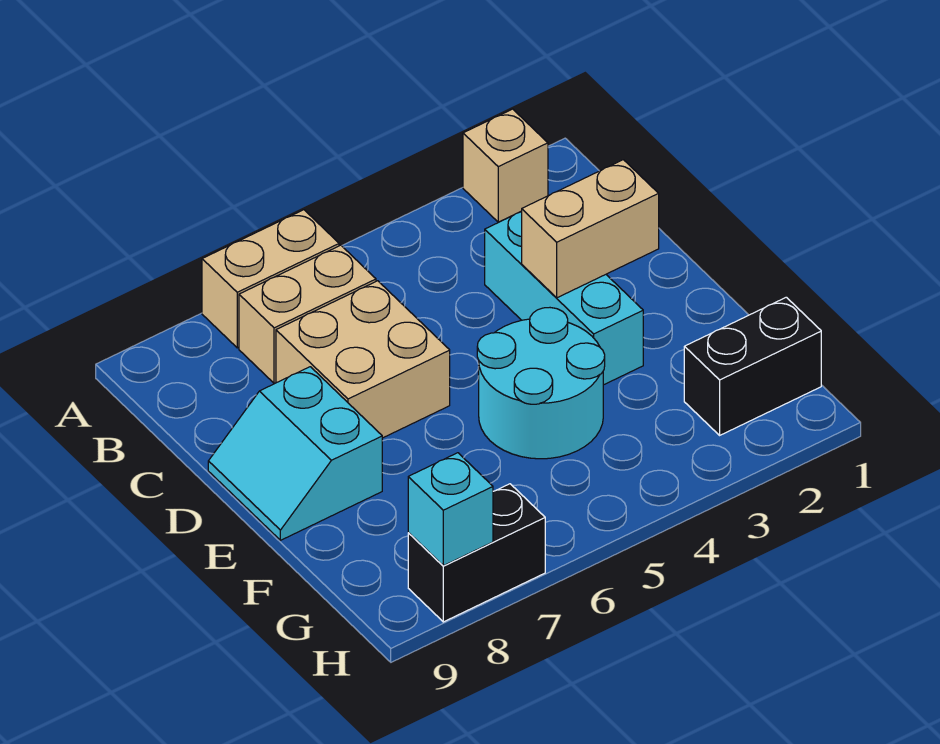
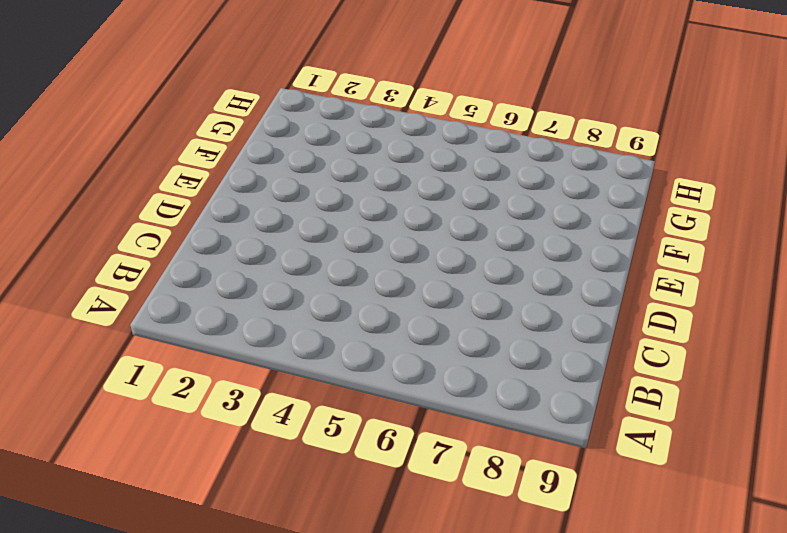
none -> tan brick A2 level 1
none -> tan brick A6:A7 level 1

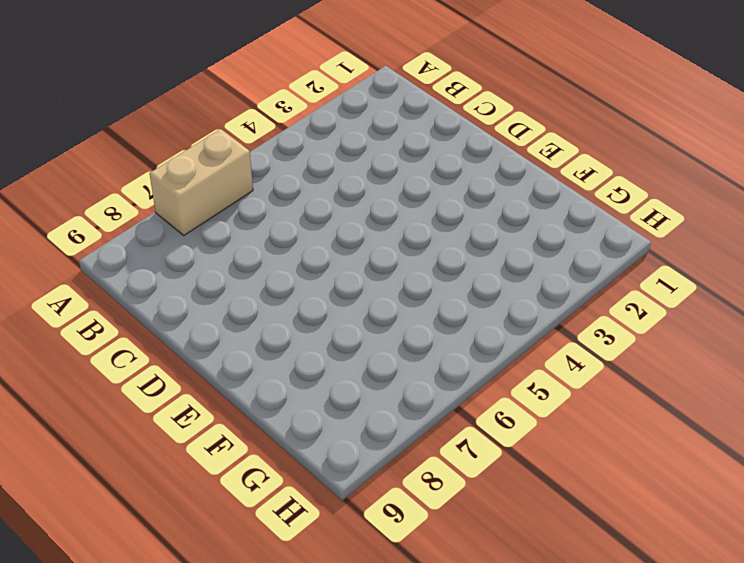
none -> tan brick A2 level 1
none -> tan brick B6:B7 level 1

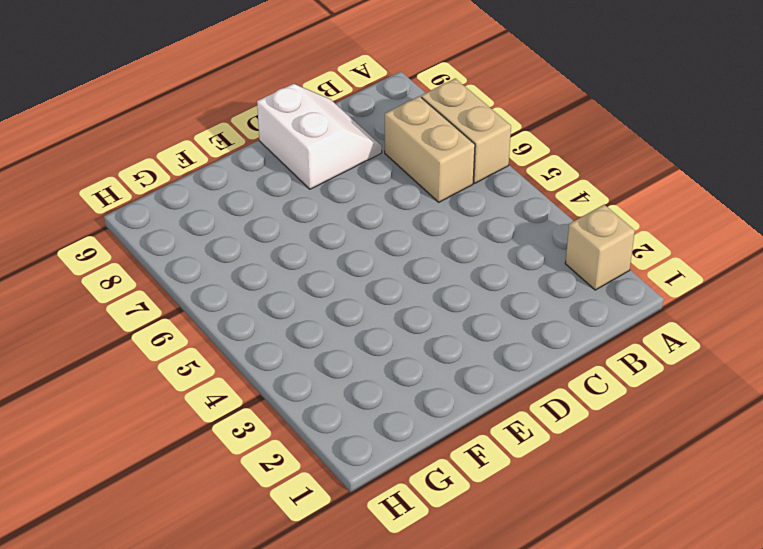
white slope C8:D9 level 1 top D -> cyan slope D8:E9 level 1 top 8
none -> cyan brick C3:E3 level 1
none -> tan brick C6:D7 level 1

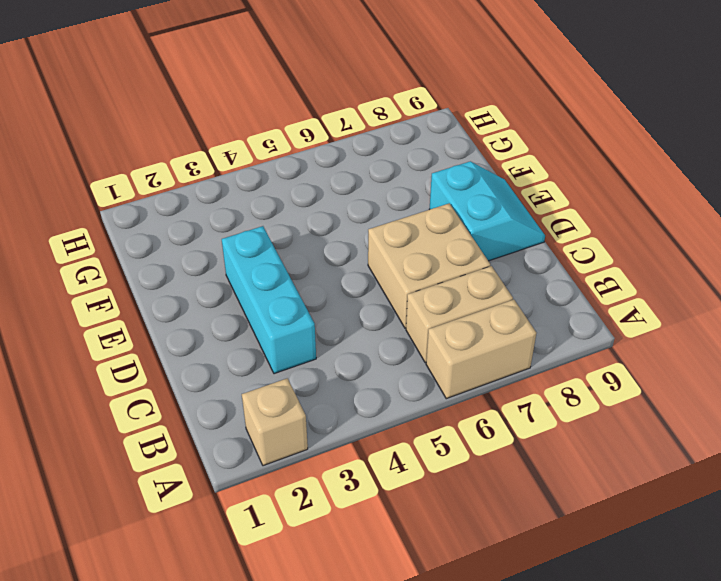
none -> cyan round brick E4:F5 level 1
none -> black brick G1:G2 level 1

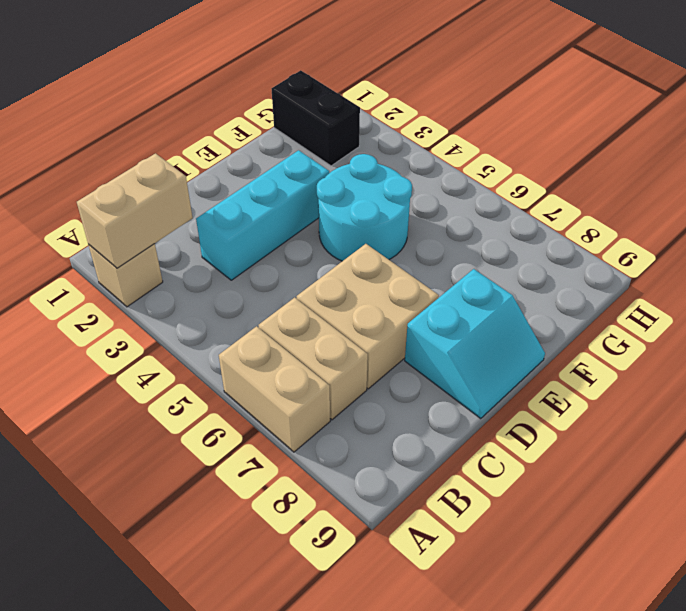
tan brick A2:B2 level 2 -> tan brick D2:D3 level 2
none -> black brick H7:H8 level 1
none -> cyan brick H8 level 2

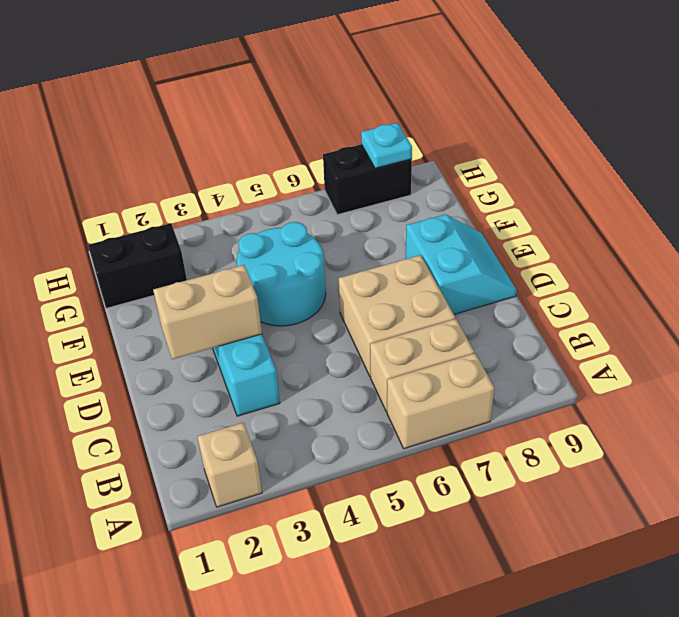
cyan plate H8 level 2 -> cyan brick H8 level 2

